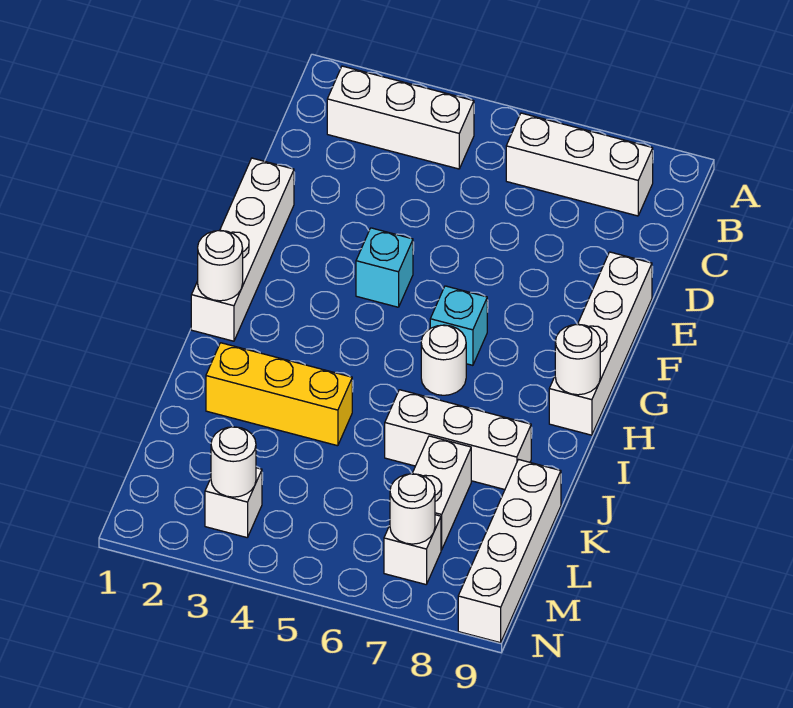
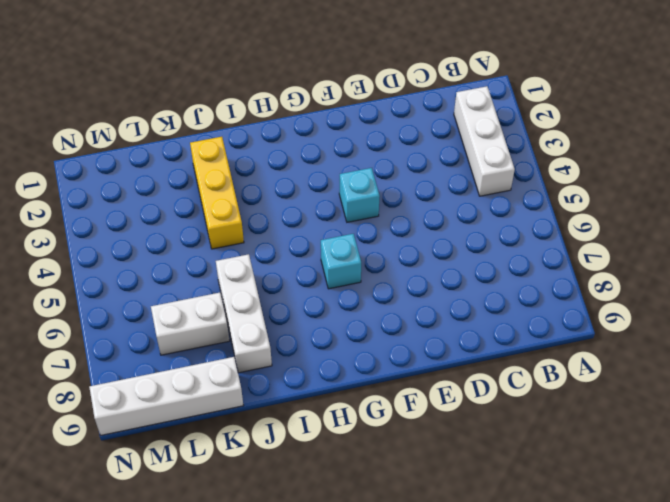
none -> white brick B6:B8 level 1
none -> white brick E1:H1 level 1
none -> white brick E9:H9 level 1

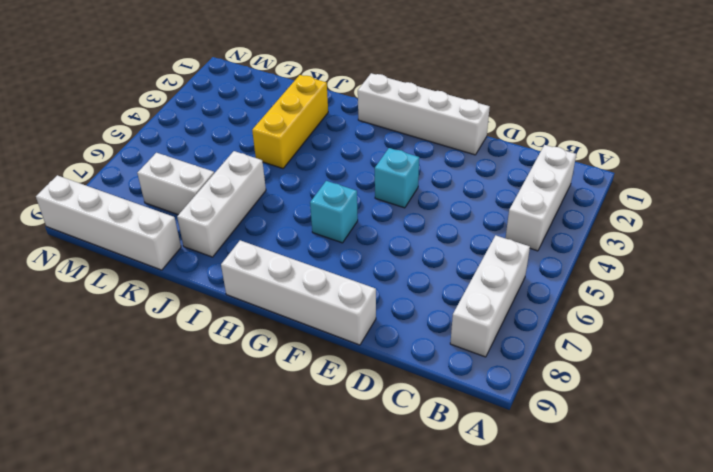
none -> white round brick H6 level 1
none -> white brick M3 level 1
none -> white brick M7 level 1

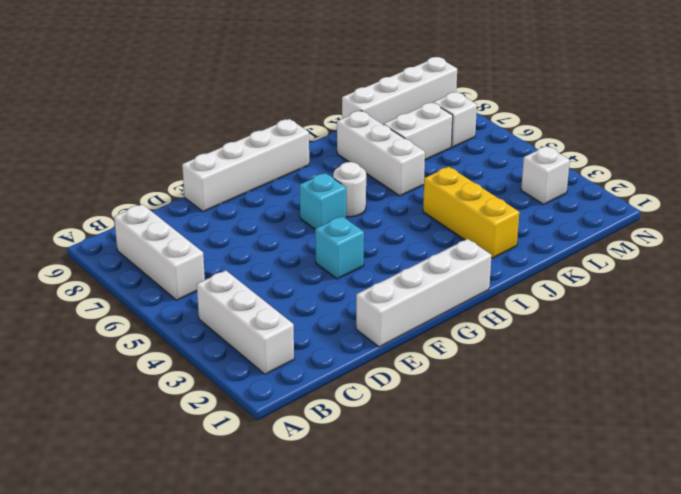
none -> white round brick H1 level 2
none -> white round brick H9 level 2
none -> white round brick M3 level 2

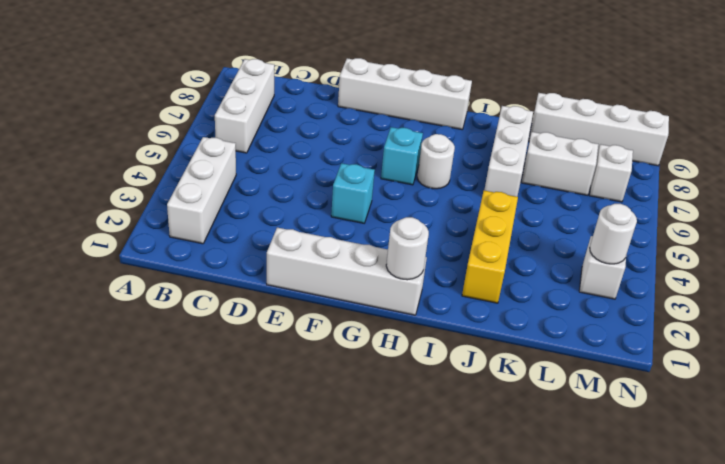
none -> white round brick H9 level 2
none -> white round brick M7 level 2

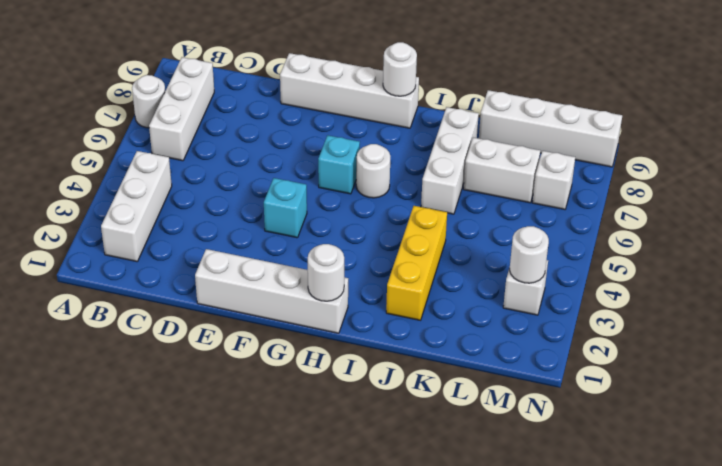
white round brick A7 level 1 -> white round brick M7 level 2

